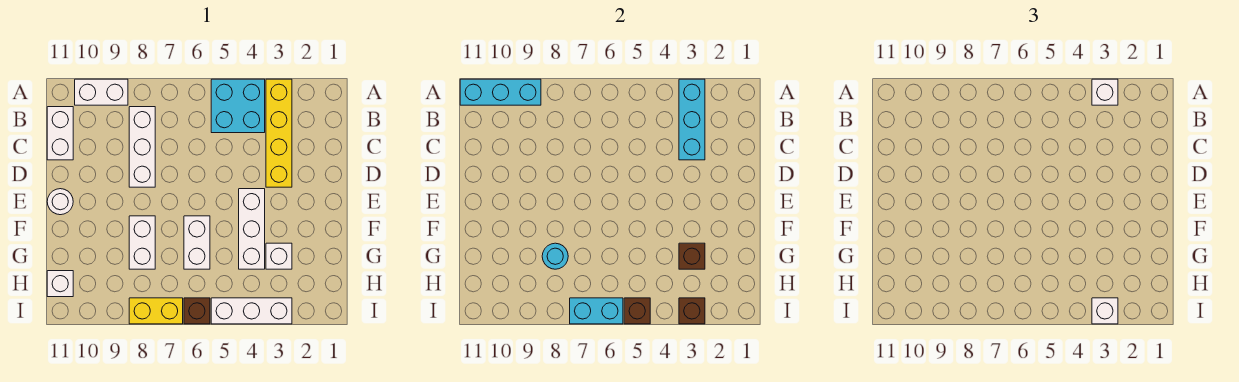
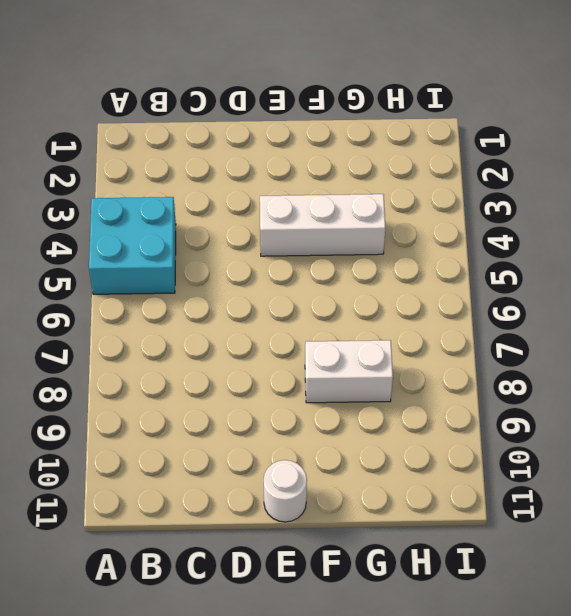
none -> yellow brick A3:D3 level 1
none -> white brick A9:A10 level 1
none -> white brick B8:D8 level 1

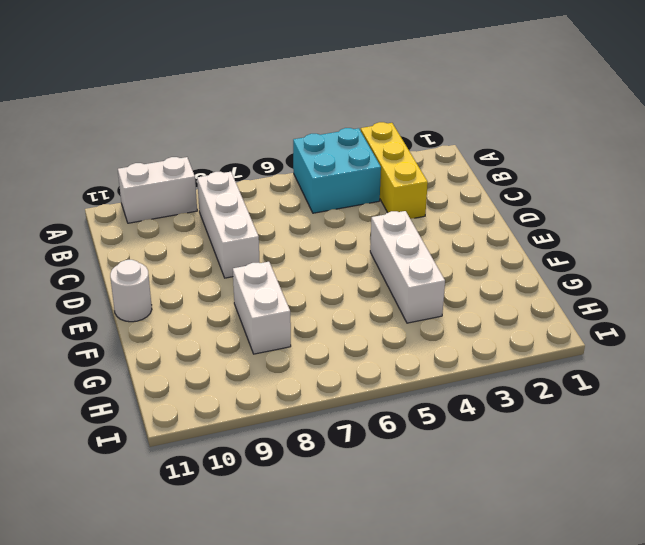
yellow brick A3:C3 level 1 -> yellow brick A3:D3 level 1
none -> white brick B11:C11 level 1
none -> white brick F6:G6 level 1
none -> white brick G3 level 1

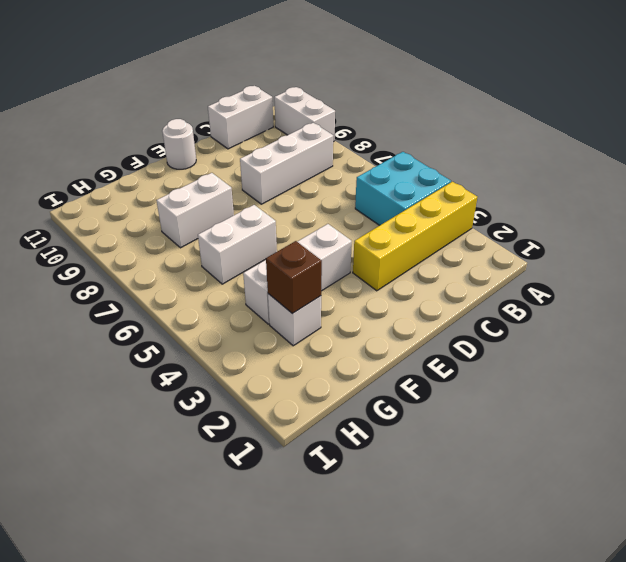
none -> white brick H11 level 1
none -> white brick I3:I5 level 1
none -> brown brick I6 level 1

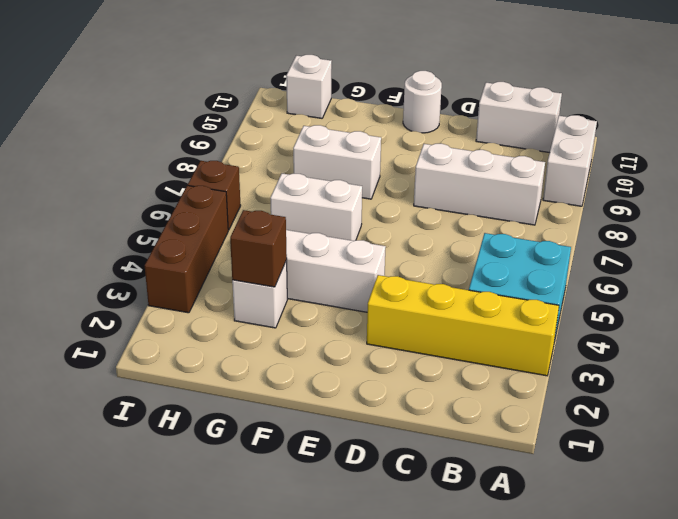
brown brick I3:I5 level 1 -> white brick I3:I5 level 1
none -> yellow brick I7:I8 level 1
none -> cyan brick A3:C3 level 2
none -> cyan brick A9:A11 level 2

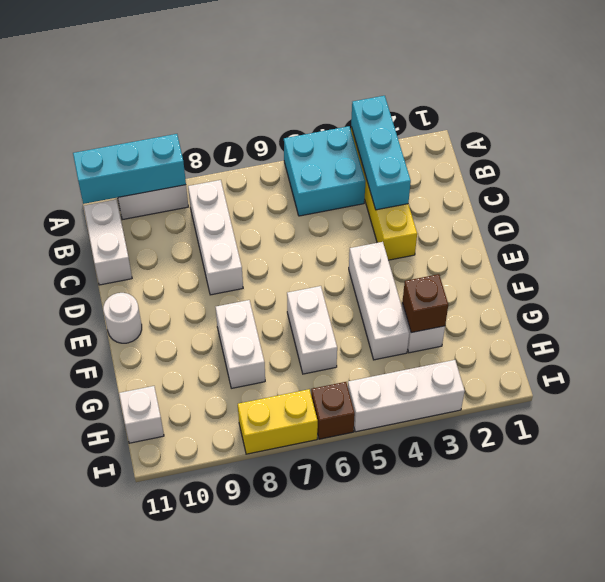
none -> cyan round brick G8 level 2
none -> brown brick I3 level 2
none -> brown brick I5 level 2

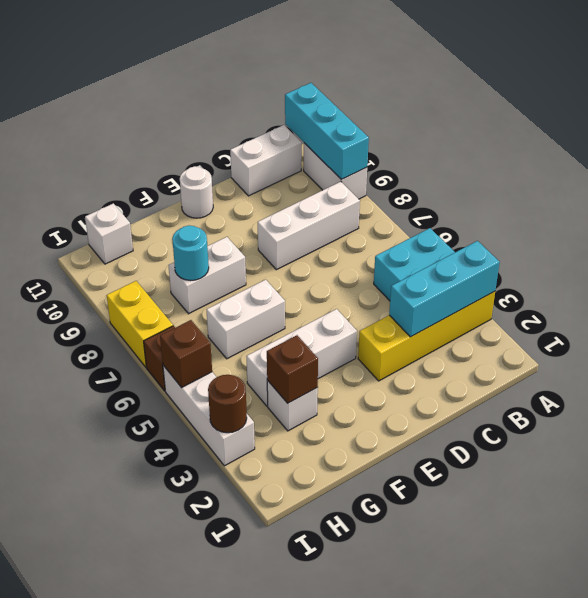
brown round brick I3 level 2 -> brown brick I3 level 2
none -> cyan brick I6:I7 level 2
none -> white brick A3 level 3
none -> white brick I3 level 3

